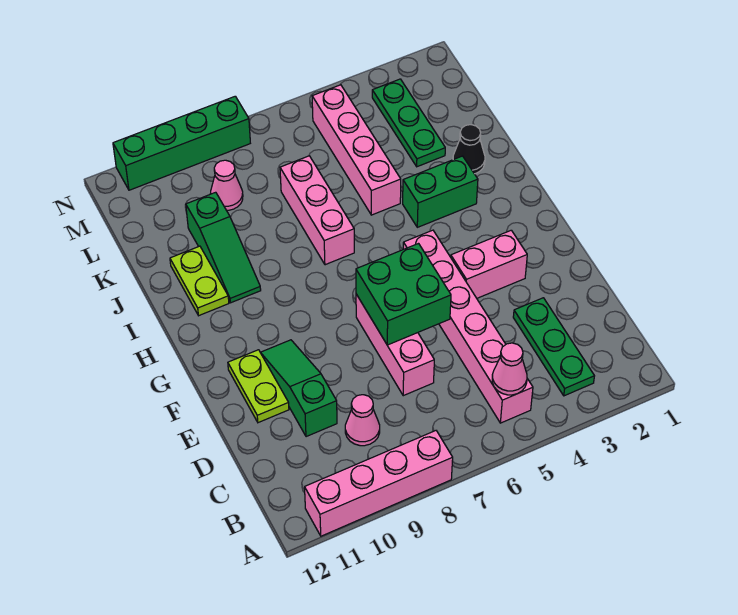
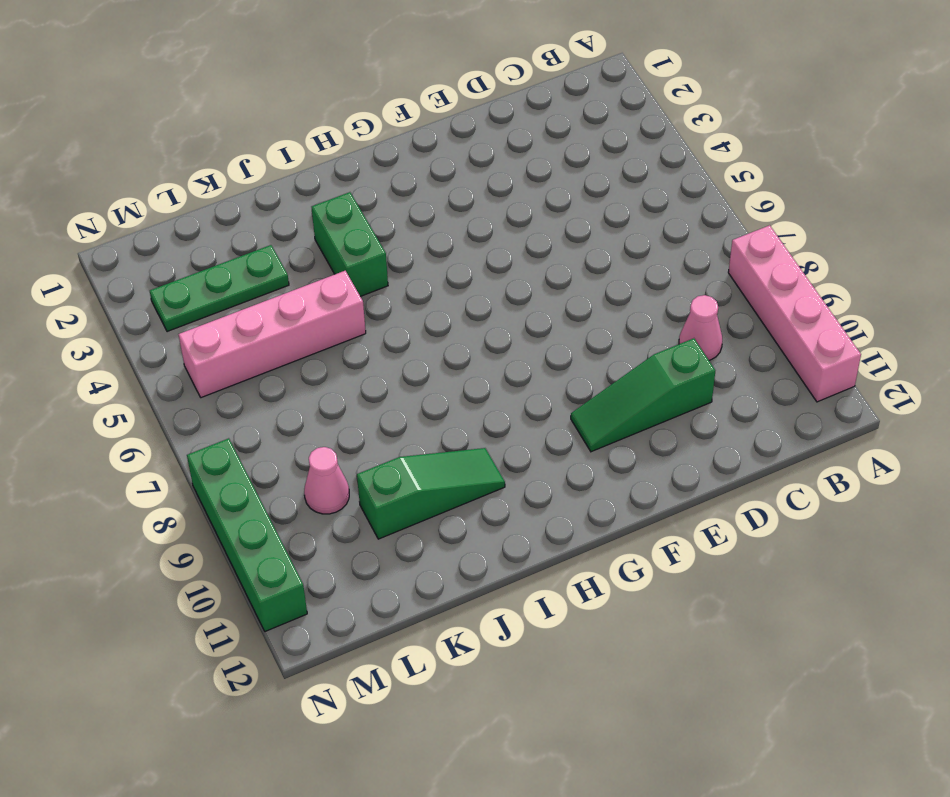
none -> green plate B3:D3 level 1
none -> pink brick B5:G5 level 1
none -> pink brick D7:F7 level 1

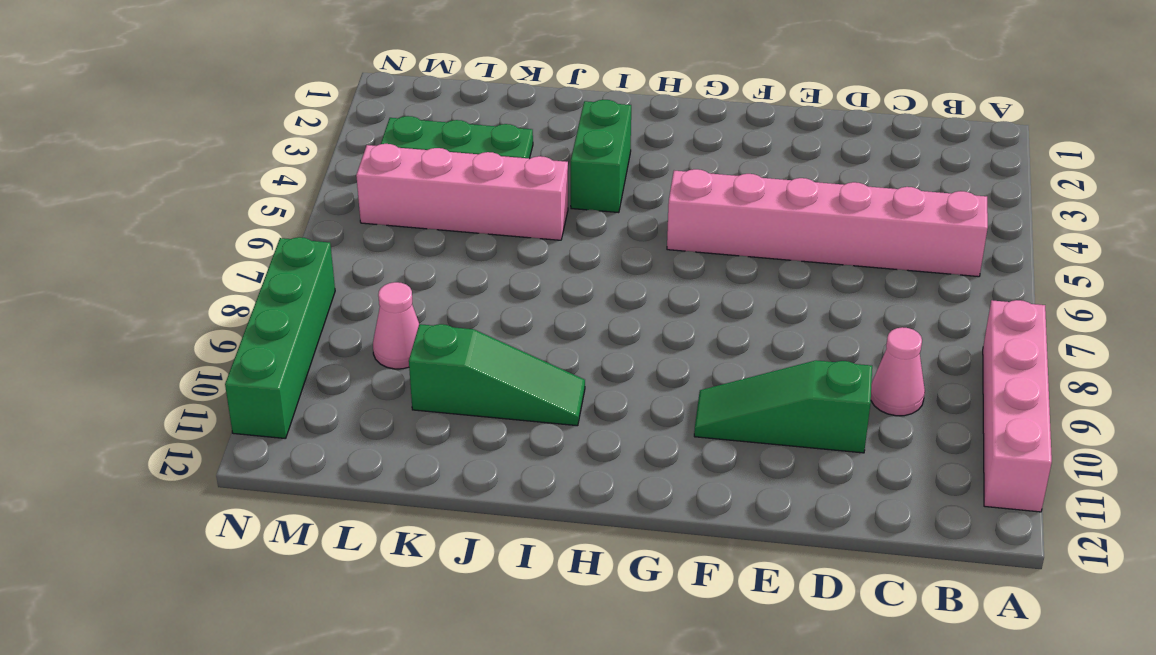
none -> green plate B3:D3 level 1
none -> pink brick D7:F7 level 1
none -> lime plate E11:F11 level 1

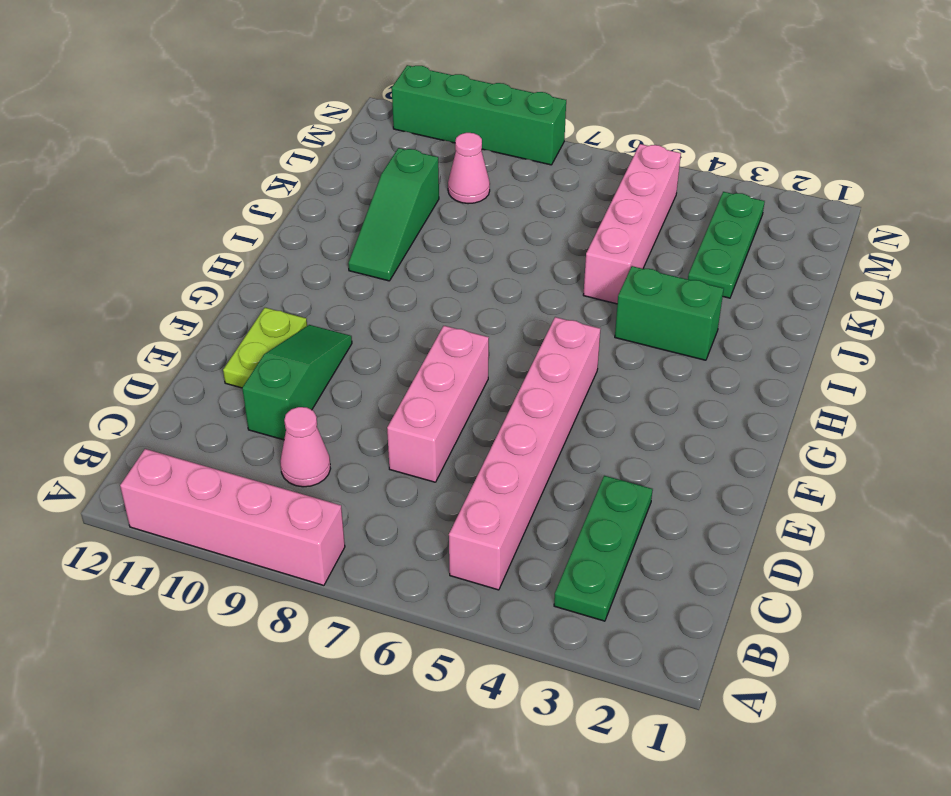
none -> pink brick F3:F4 level 1
none -> pink brick I7:K7 level 1
none -> lime plate I11:J11 level 1

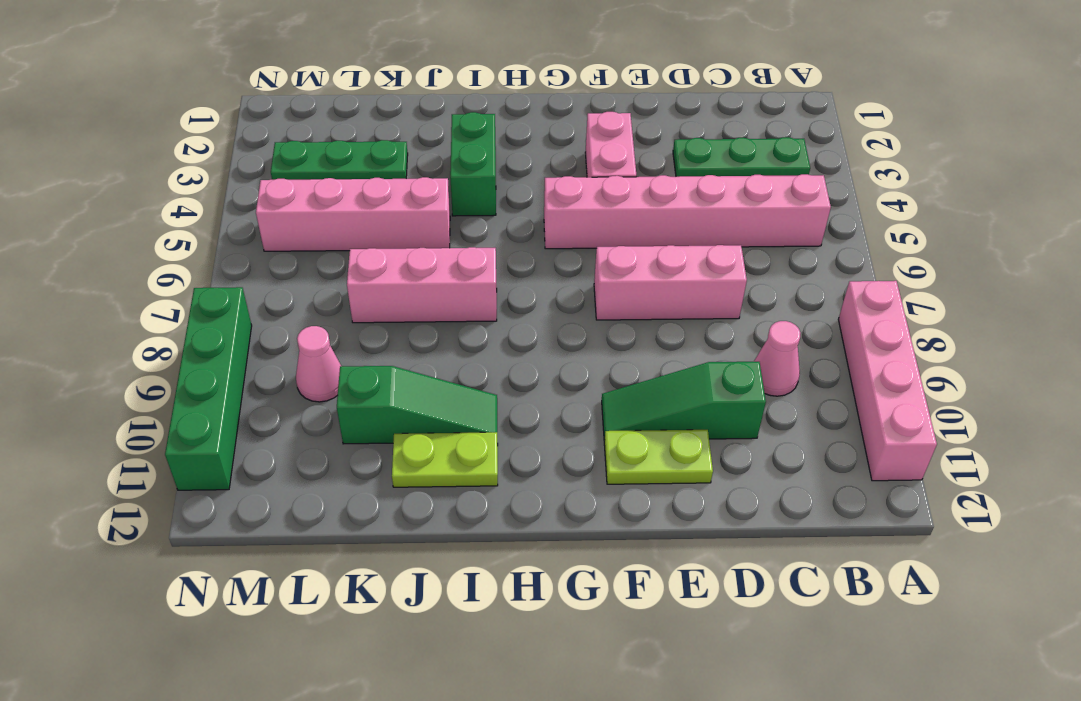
none -> black cone J2 level 1
none -> pink cone B5 level 2
none -> green brick E6:F7 level 2

